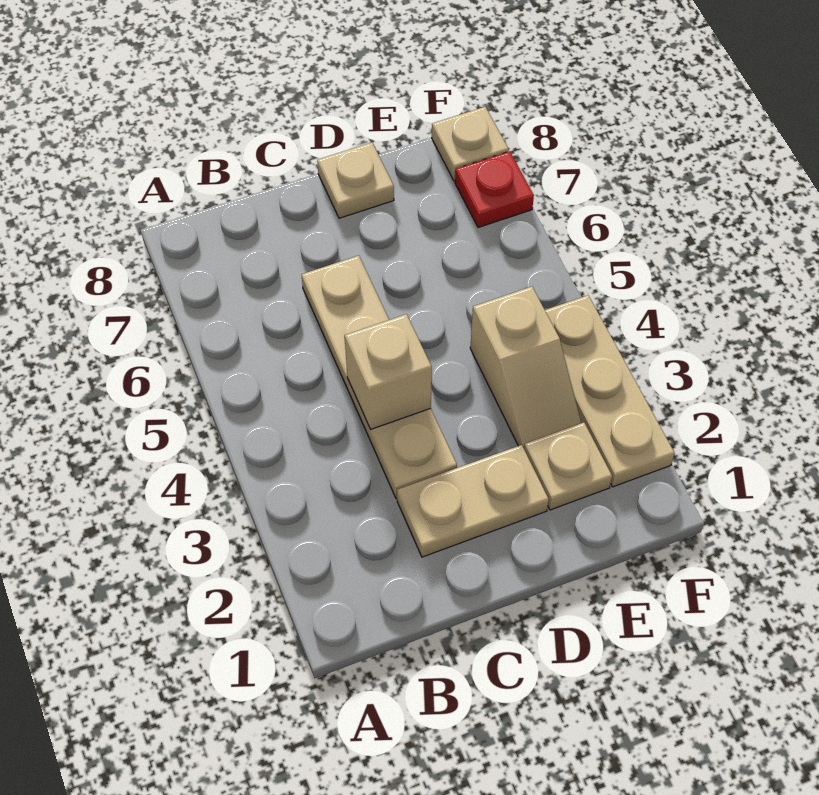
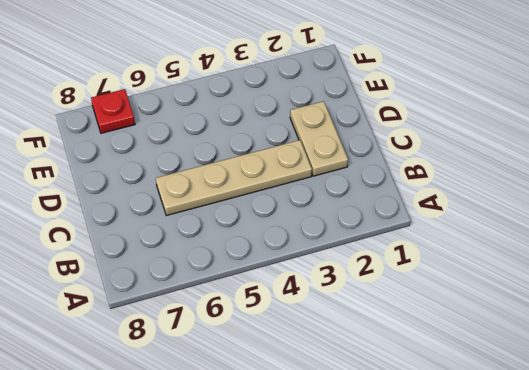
none -> tan plate D8 level 1
none -> tan plate E2 level 1

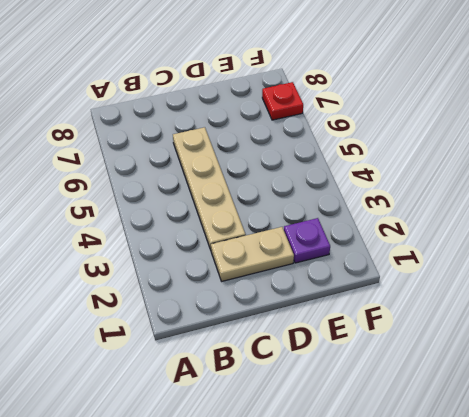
purple plate E2 level 1 -> tan plate E2 level 1
none -> tan plate D8 level 1
none -> tan slope E3:E4 level 1 top 4

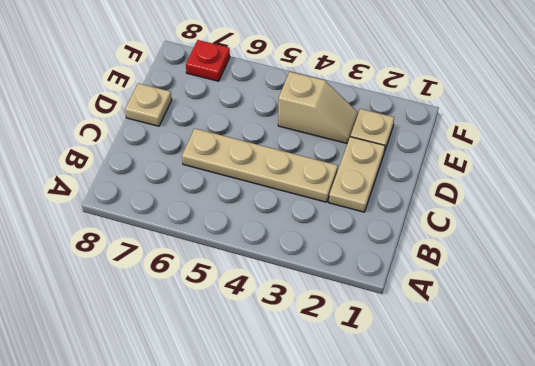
none -> tan plate F2:F4 level 1
none -> tan plate F8 level 1

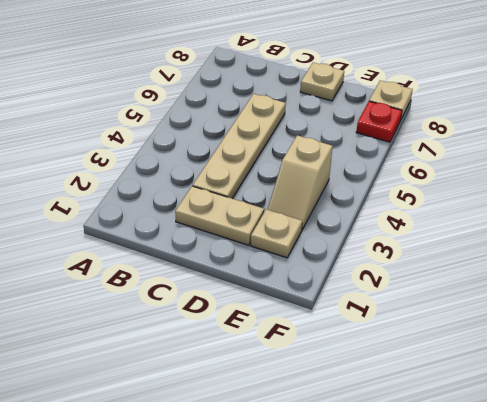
none -> tan plate F2:F4 level 1
none -> tan brick C4 level 2

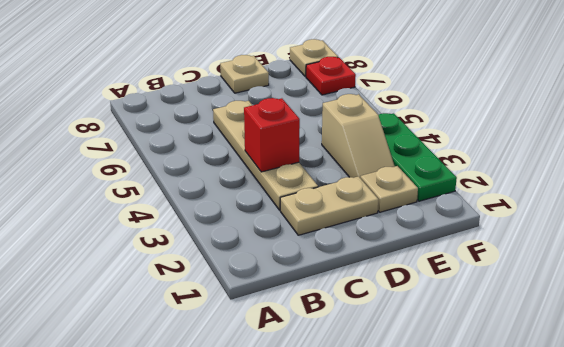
red brick C4 level 2 -> tan brick C4 level 2
green plate F2:F4 level 1 -> tan plate F2:F4 level 1

